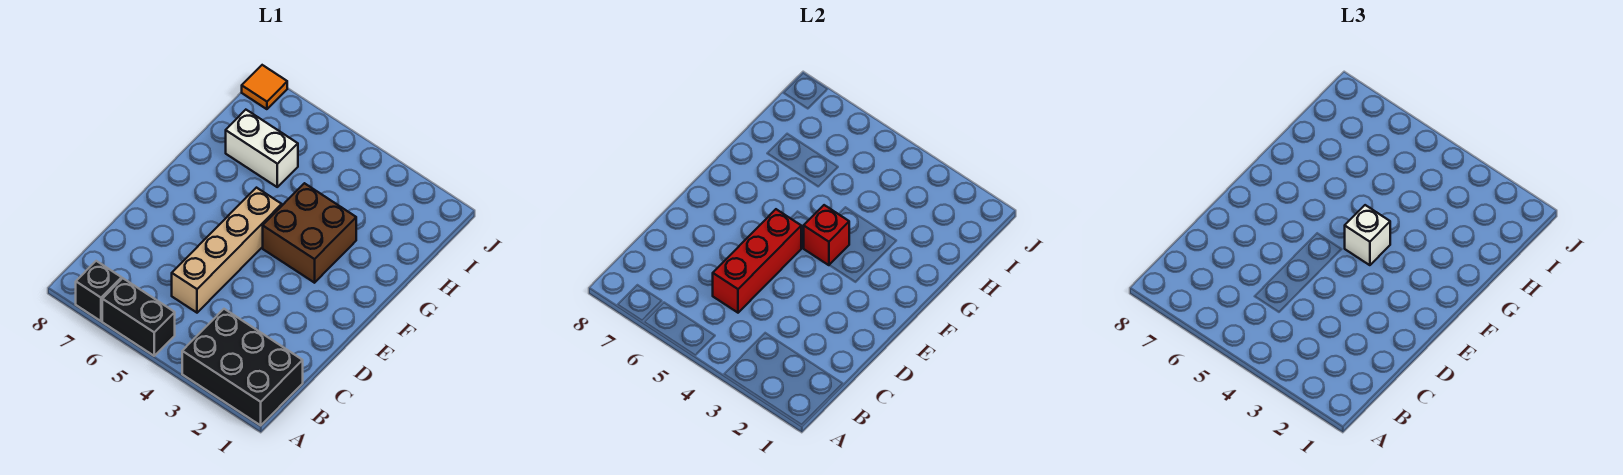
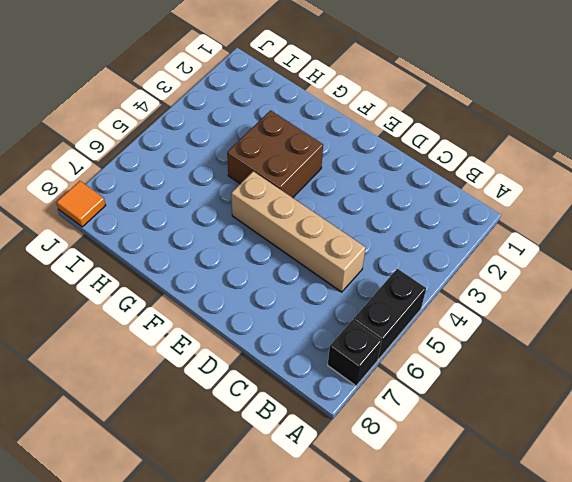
none -> black brick A1:B3 level 1
none -> white brick H6:H7 level 1

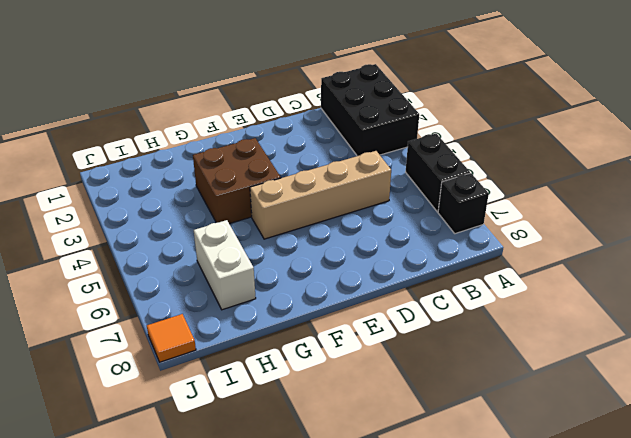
none -> red brick C5:E5 level 2
none -> red brick F4 level 2

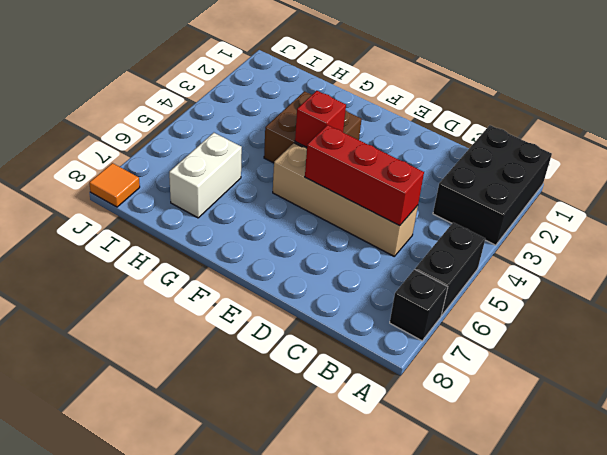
none -> white brick F4 level 3

